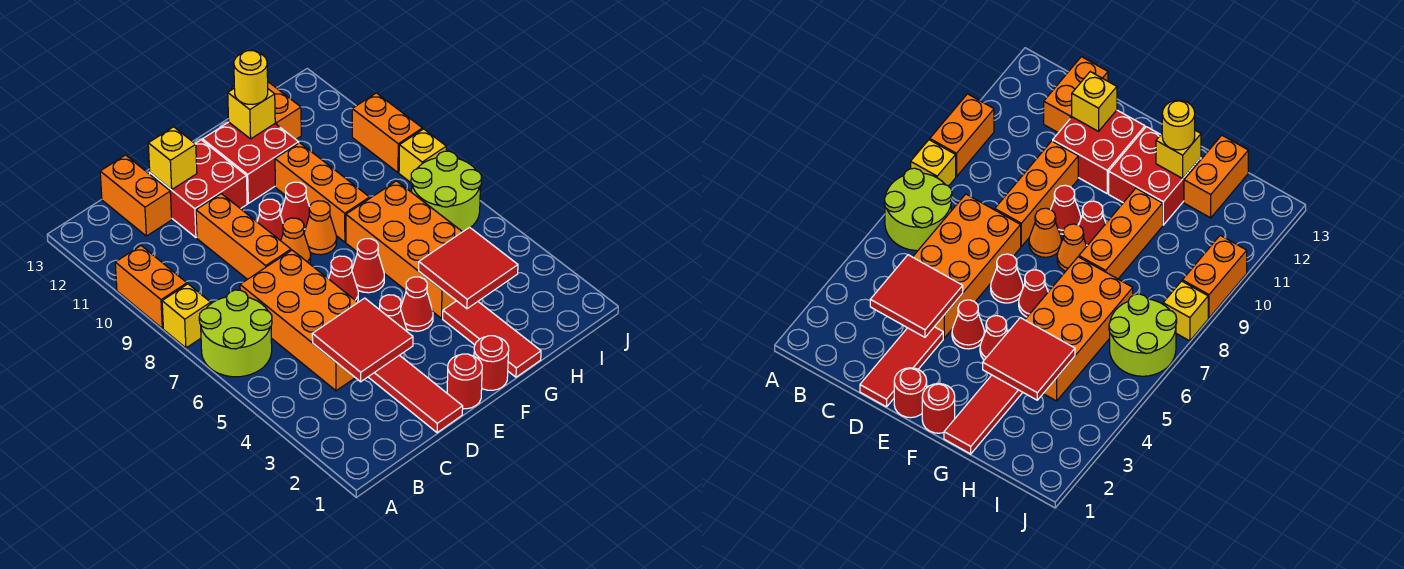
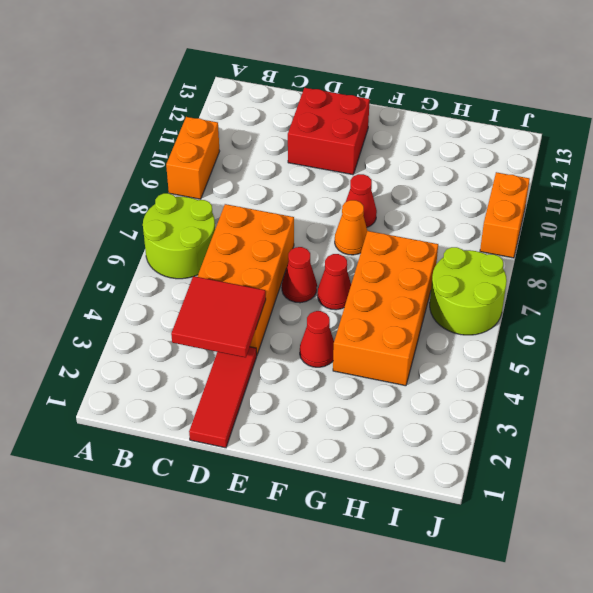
none -> yellow brick A8 level 1
none -> orange brick C12:C13 level 1
none -> orange brick D8:D10 level 1
none -> red round brick E1 level 1

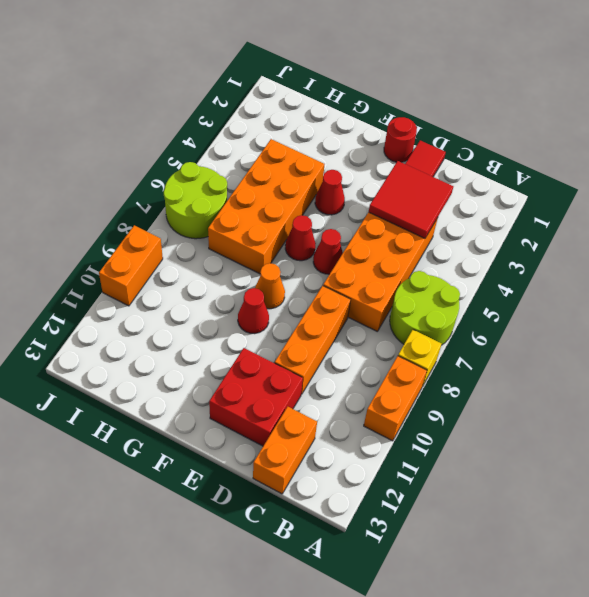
none -> red cone E4 level 1
none -> orange cone E8 level 1
none -> red cone E9 level 1
none -> red round brick F1 level 1

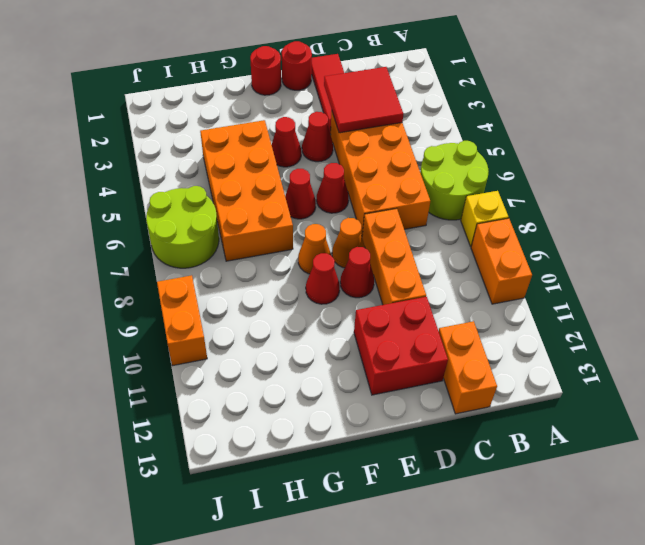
none -> red brick F11:G12 level 1
none -> red tile G1:G3 level 1
none -> orange brick G8:G10 level 1
none -> orange brick H12:H13 level 1

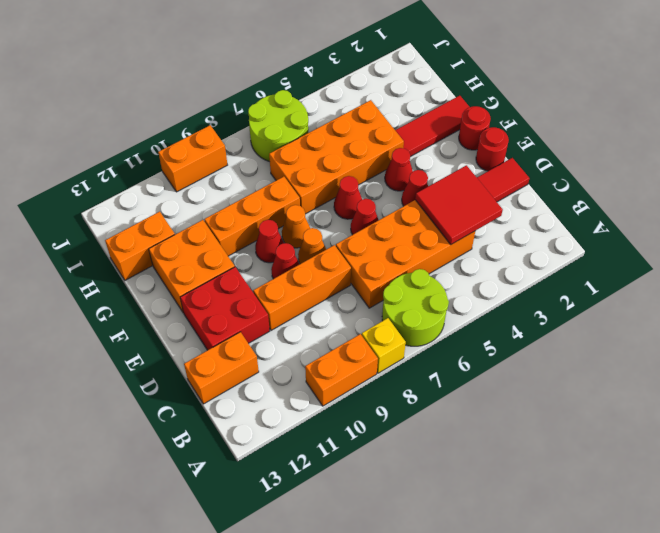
orange brick F11:G12 level 1 -> red brick F11:G12 level 1
none -> yellow brick J8 level 1
none -> yellow brick D12 level 2
none -> red tile G3:H4 level 2
none -> yellow brick G12 level 2

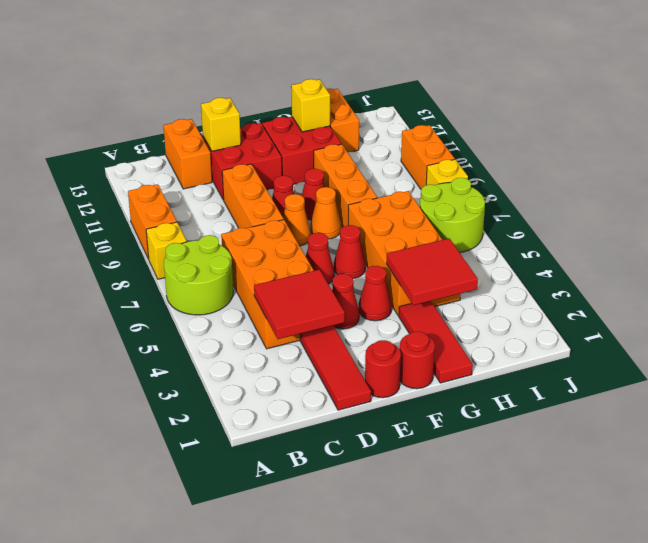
none -> yellow round brick G12 level 3

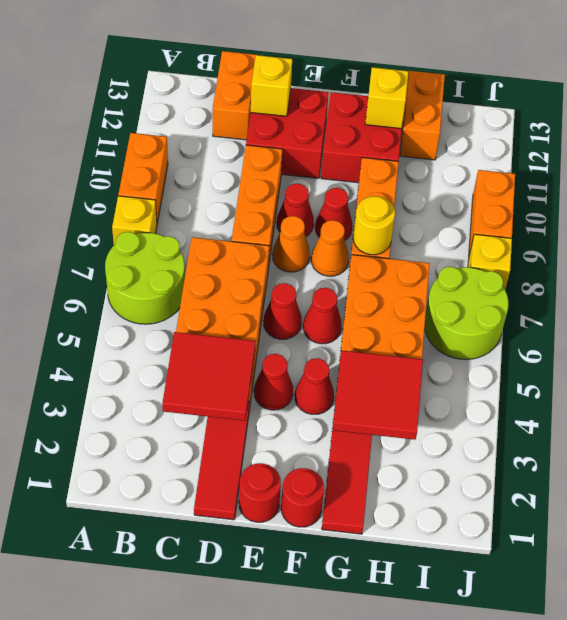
yellow round brick G8 level 2 -> yellow round brick G12 level 3

